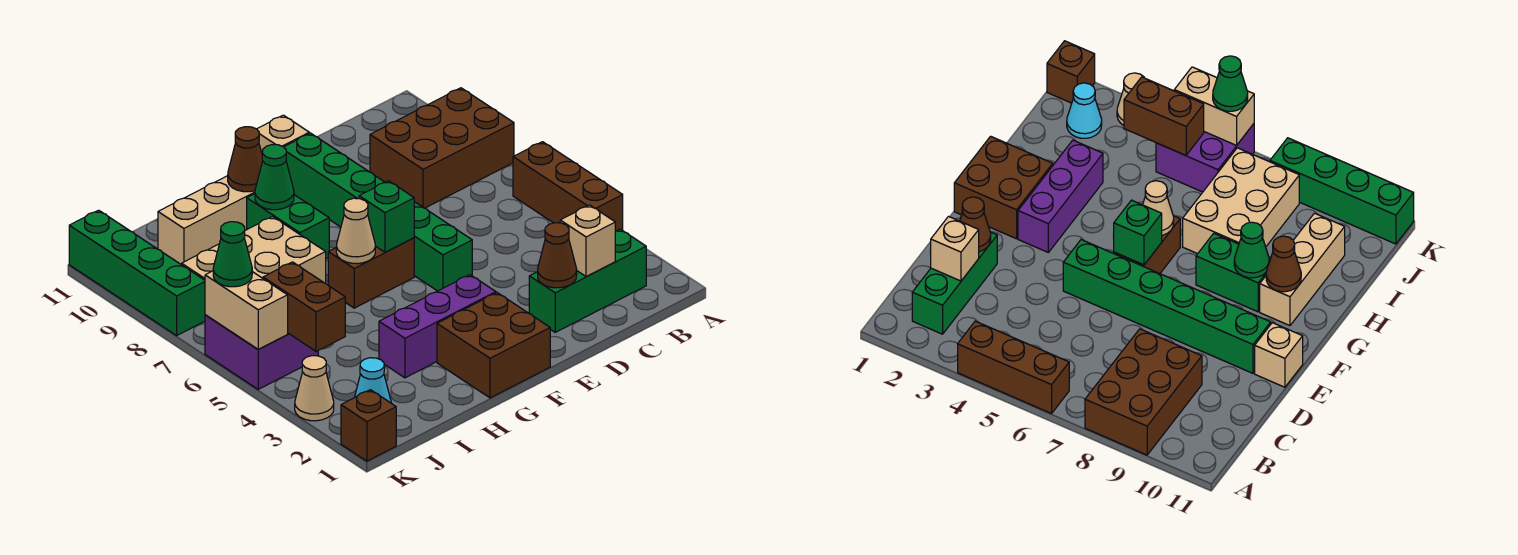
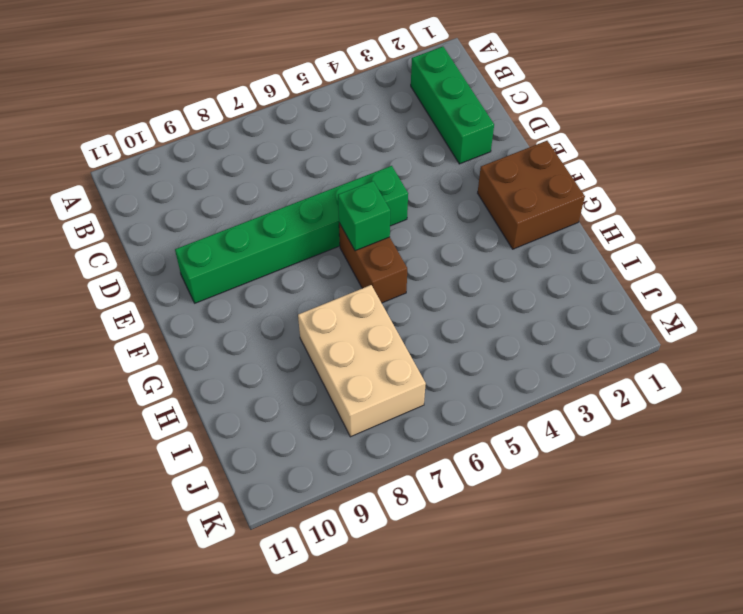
none -> brown brick A4:A6 level 1
none -> brown brick A8:C9 level 1
none -> tan brick E11 level 1

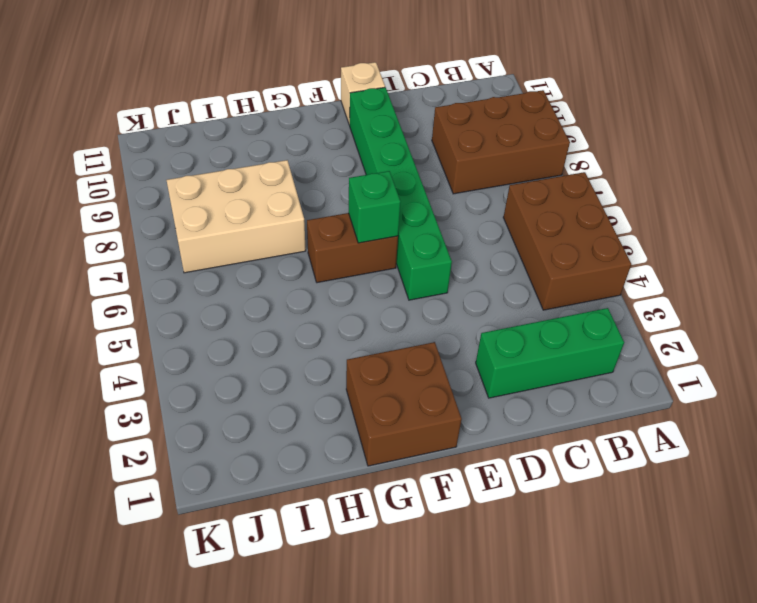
brown brick A4:B6 level 1 -> brown brick A4:A6 level 1
none -> purple brick F3:H3 level 1
none -> green brick G8:G9 level 1
none -> tan brick G10:I10 level 1

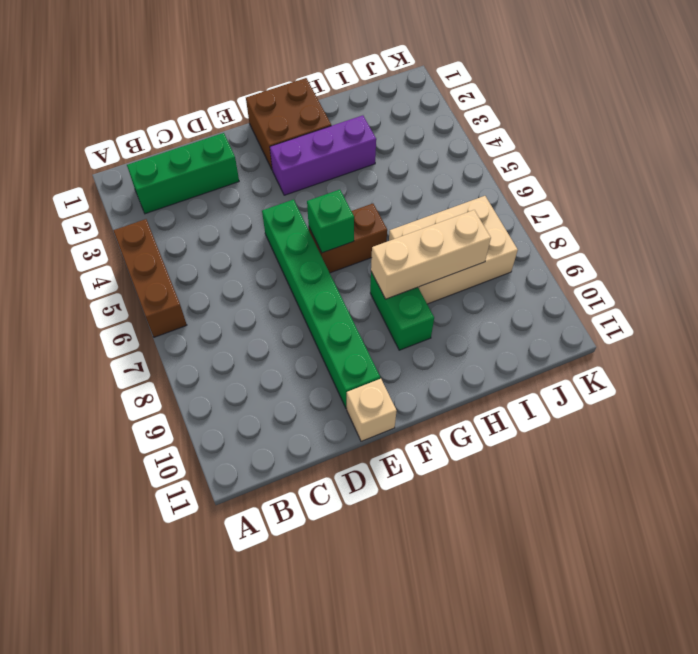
tan brick G8:I8 level 2 -> tan brick G10:I10 level 1
none -> brown brick A8:C9 level 1
none -> cyan cone J2 level 1
none -> purple brick J5:K6 level 1

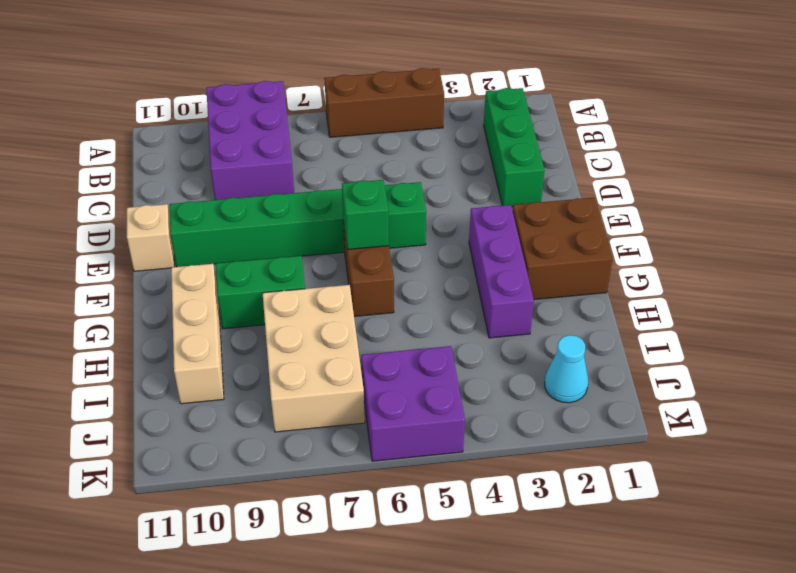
purple brick A8:C9 level 1 -> brown brick A8:C9 level 1
none -> brown brick K1 level 1
none -> tan cone K3 level 1
none -> green brick K8:K11 level 1

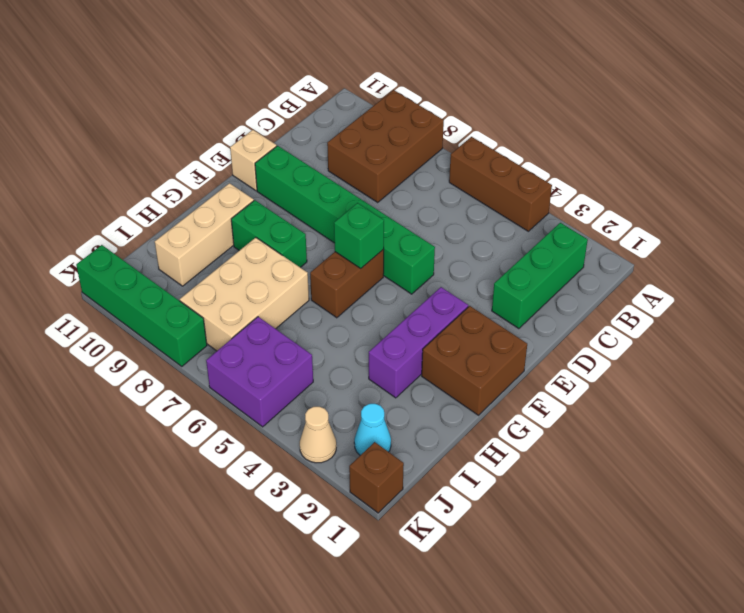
none -> tan brick C2 level 2
none -> brown cone D2 level 2
none -> tan cone G6 level 2

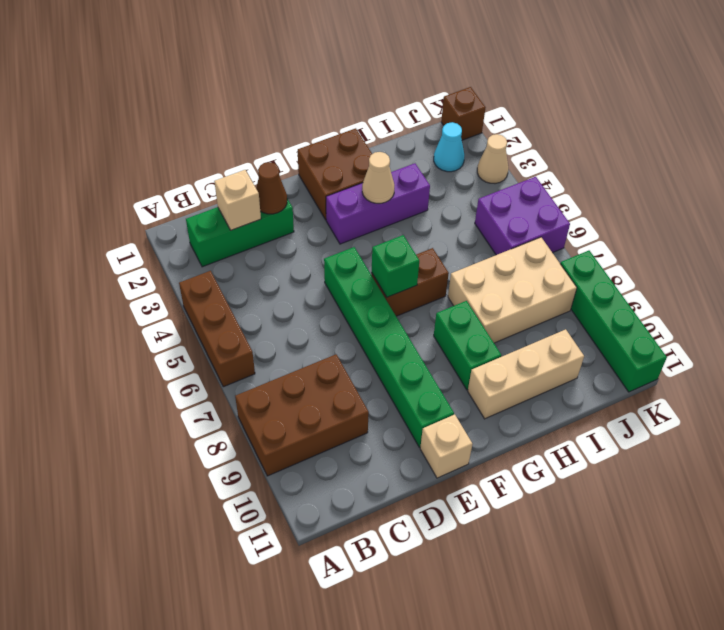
tan cone G3 level 2 -> tan cone G6 level 2
none -> green cone G9 level 2
none -> brown cone G10 level 2
none -> brown brick J4:J5 level 2

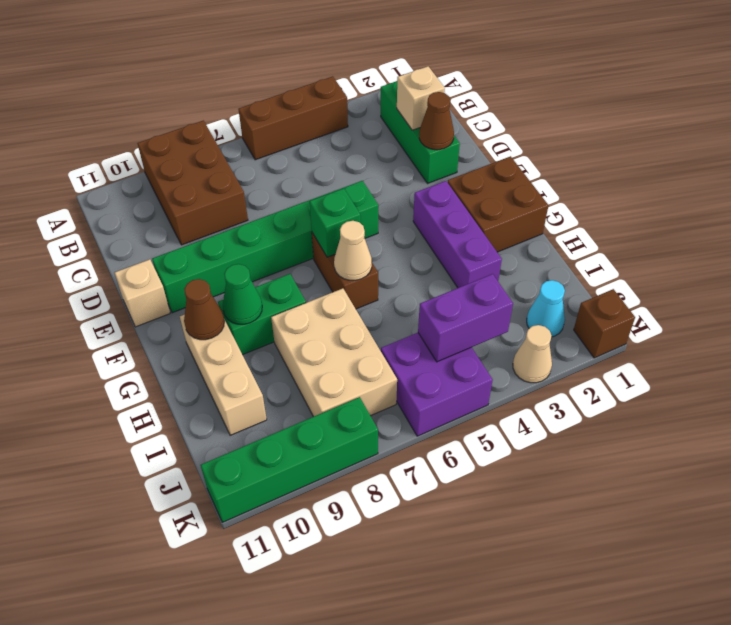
purple brick J4:J5 level 2 -> brown brick J4:J5 level 2
none -> tan brick K5:K6 level 2
none -> green cone K6 level 3

